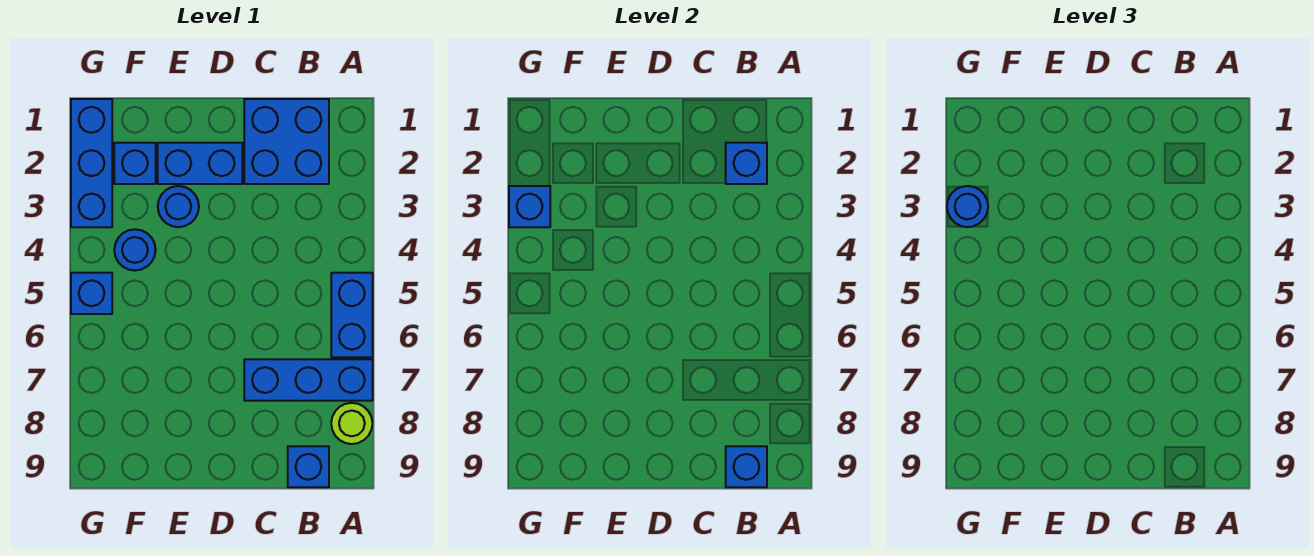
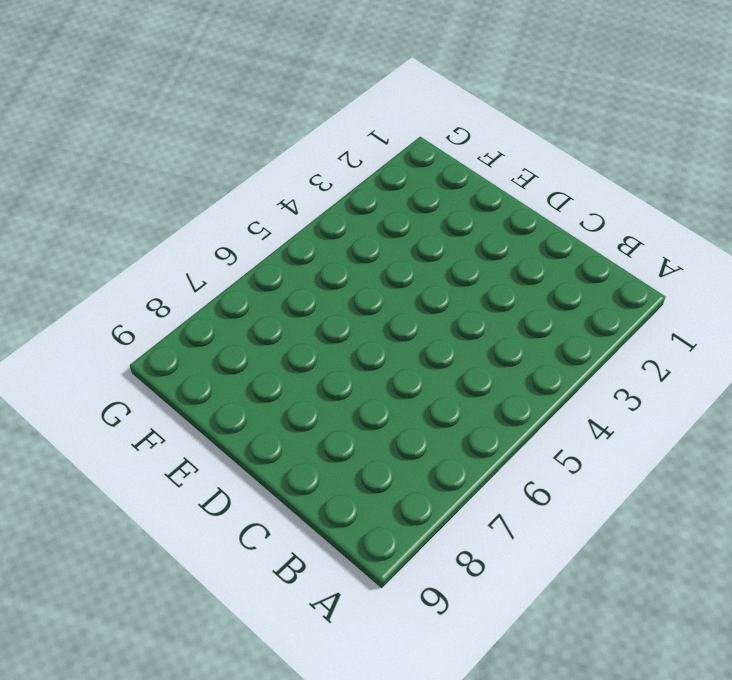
none -> blue brick A5:A6 level 1
none -> blue brick A7:C7 level 1
none -> lime round brick A8 level 1

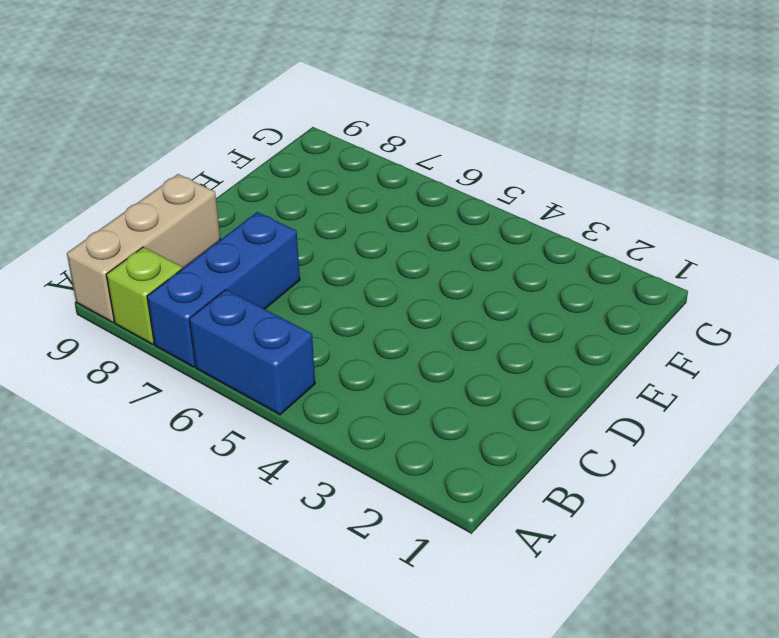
lime brick A8 level 1 -> lime round brick A8 level 1
tan brick A9:C9 level 1 -> blue brick B9 level 1
none -> blue brick B1:C2 level 1
none -> blue brick D2:E2 level 1
none -> blue round brick E3 level 1

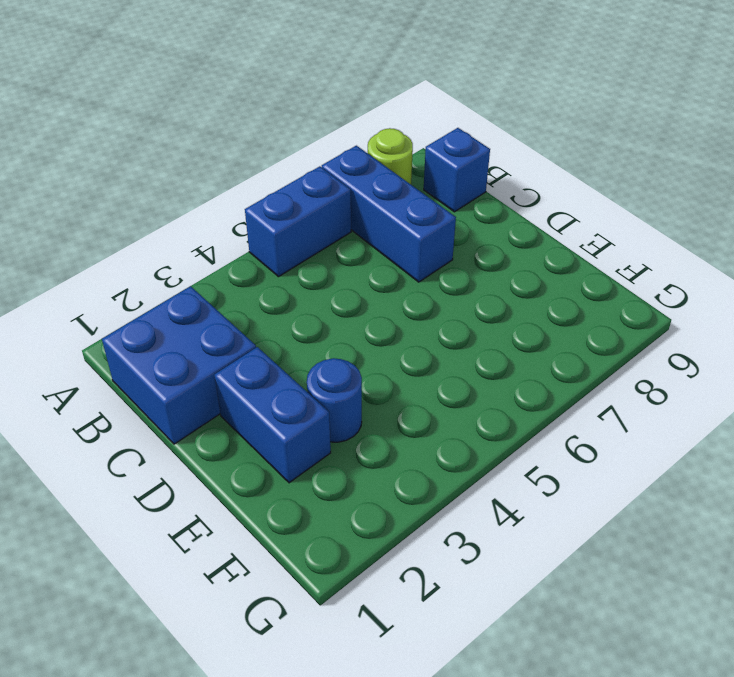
none -> blue brick F2 level 1
none -> blue round brick F4 level 1
none -> blue brick G1:G3 level 1

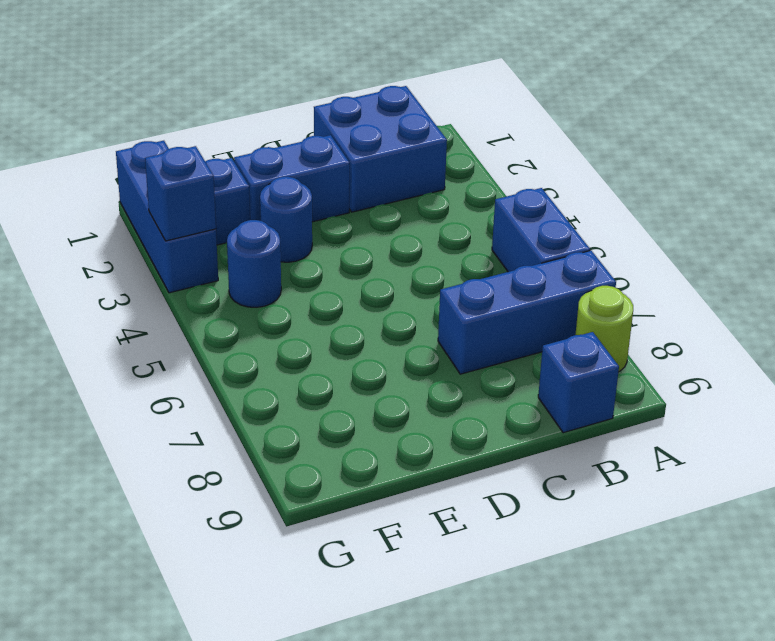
none -> blue brick G5 level 1
none -> blue brick B2 level 2
none -> blue brick B9 level 2

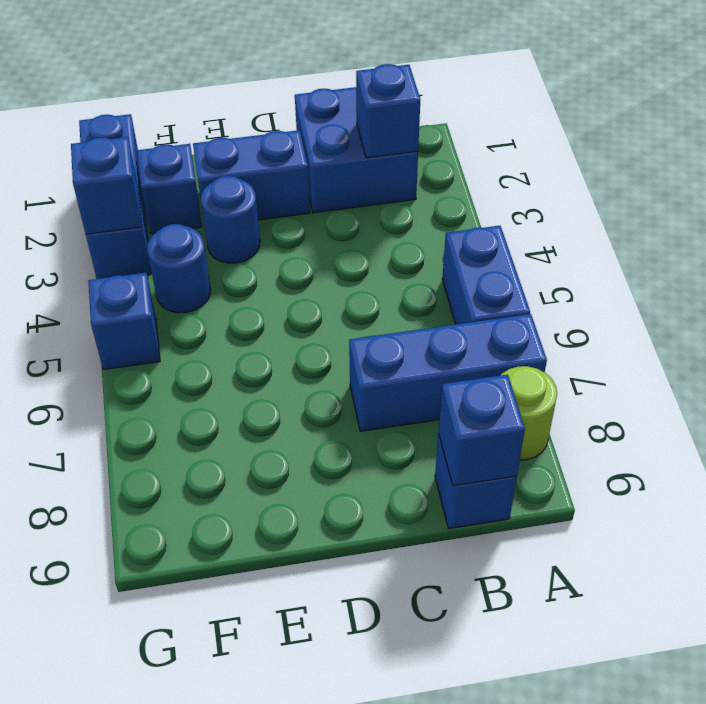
none -> blue round brick G3 level 3

